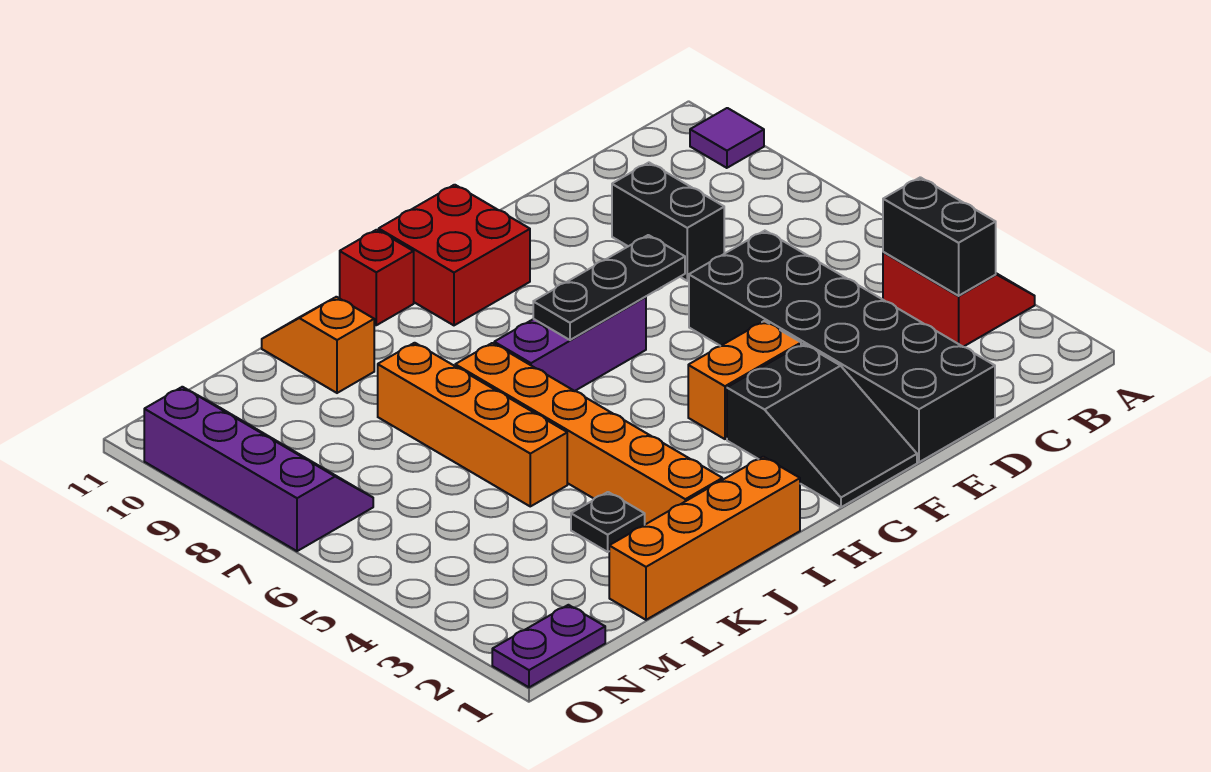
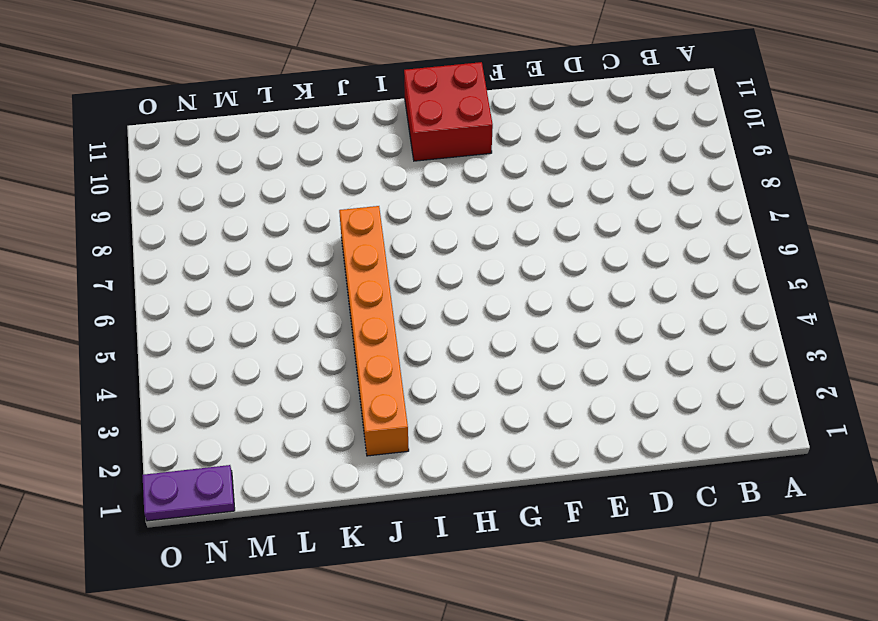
none -> red slope A3:B4 level 1 top B
none -> purple tile A10 level 1
none -> black brick D1:E6 level 1

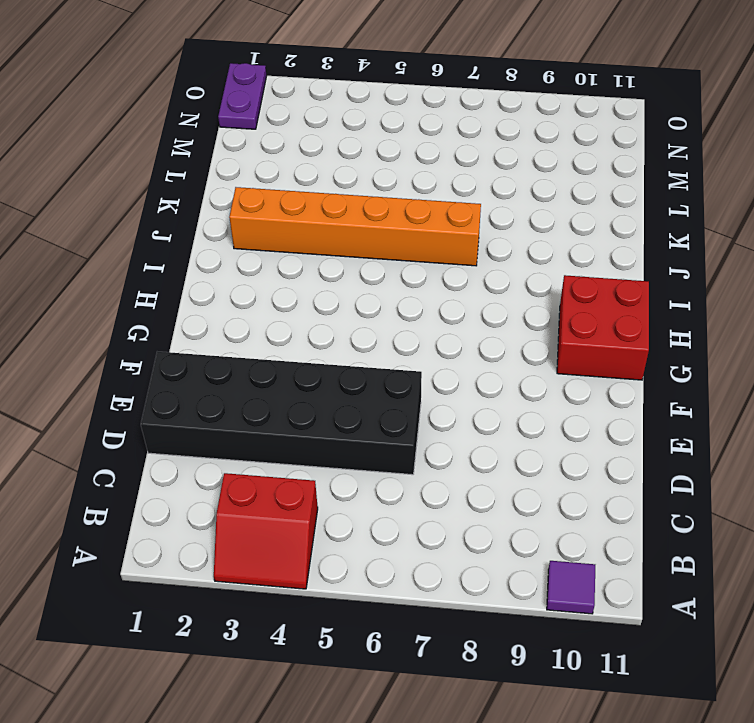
none -> black brick D8:D9 level 1
none -> black slope F1:G3 level 1 top 3
none -> orange brick F4:G4 level 1

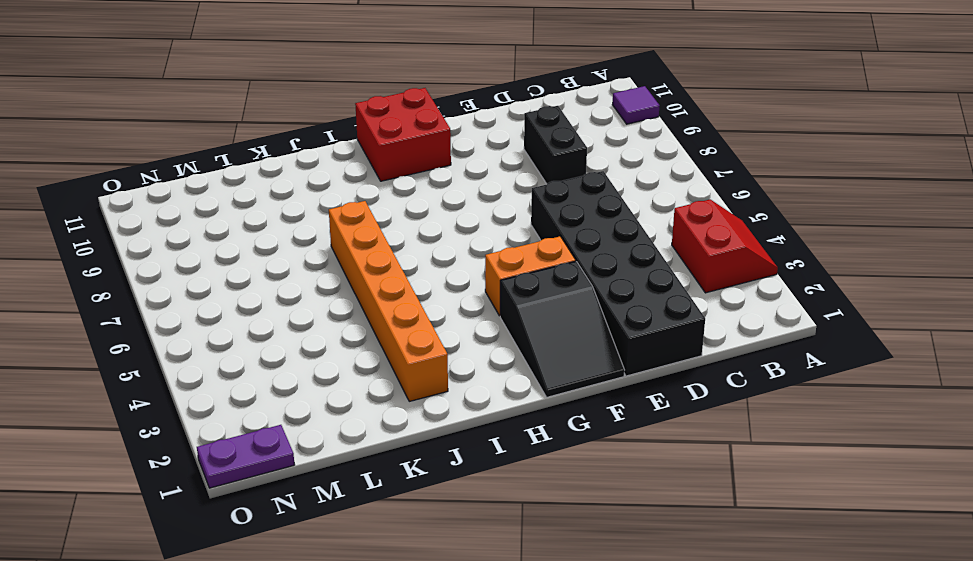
none -> purple brick G7:I7 level 1
none -> orange brick I1:L1 level 1
none -> red brick I11 level 1

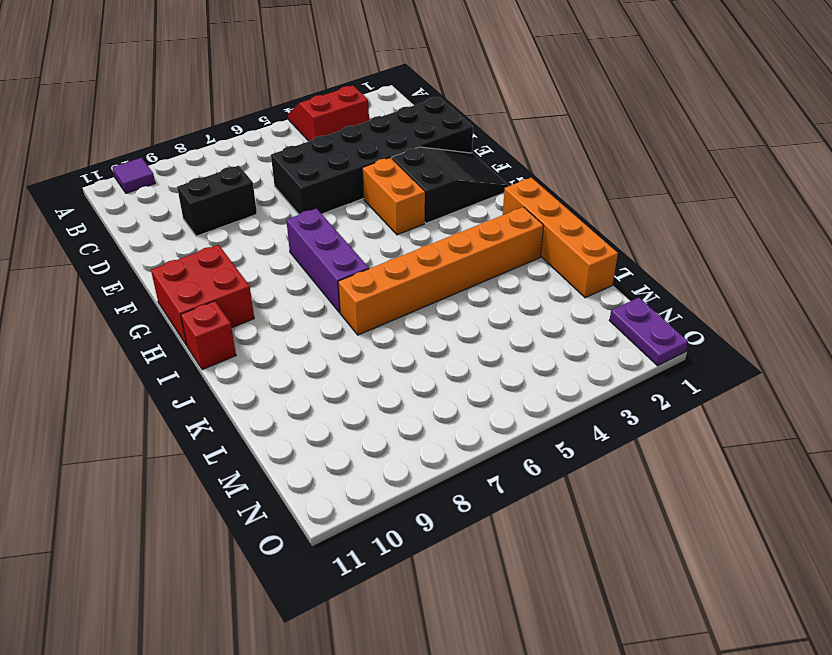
none -> black plate K3 level 1
none -> orange brick K5:K8 level 1
none -> orange slope K10:K11 level 1 top 10

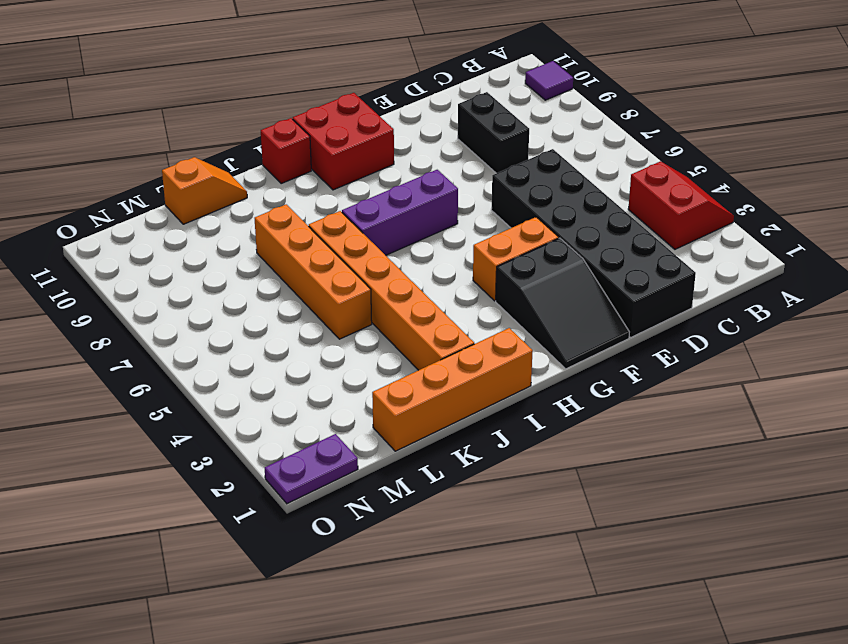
orange slope K11:L11 level 1 top L -> orange slope K10:K11 level 1 top 10
none -> black plate K3 level 1
none -> purple slope N7:O10 level 1 top O
none -> black brick B3:B4 level 2

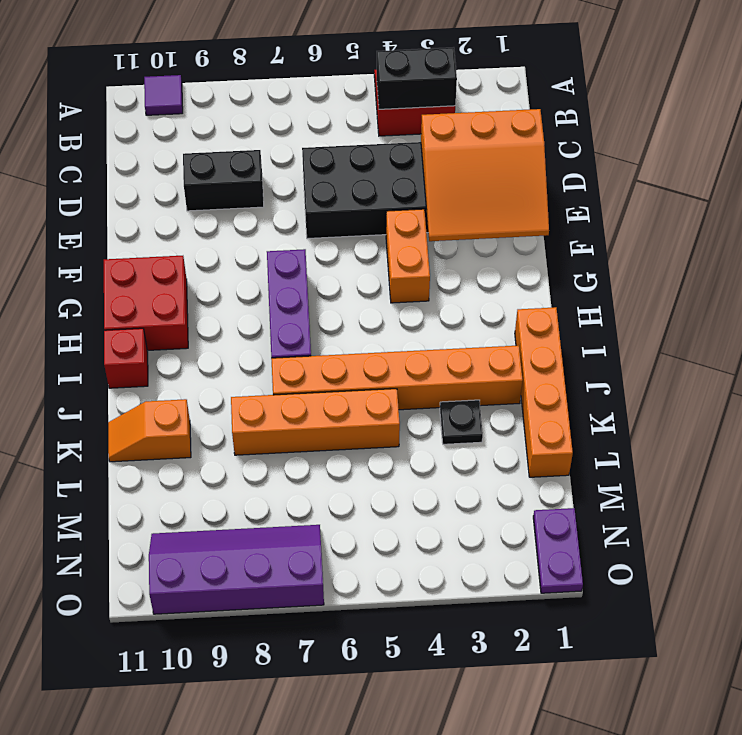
orange slope D1:F3 level 2 top D -> none
none -> black slope F1:G3 level 1 top 3
none -> black plate F7:H7 level 2

